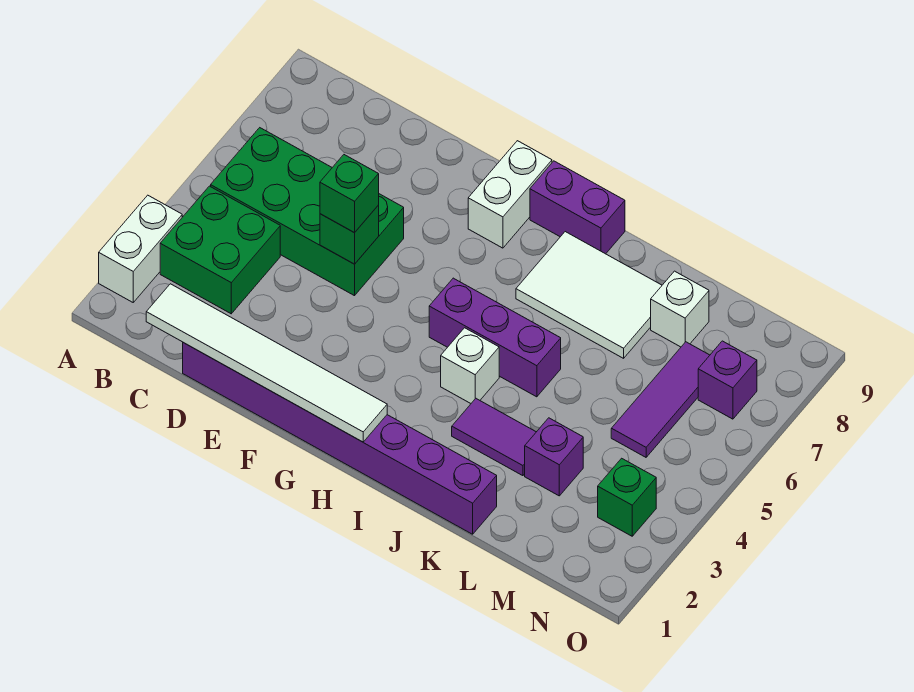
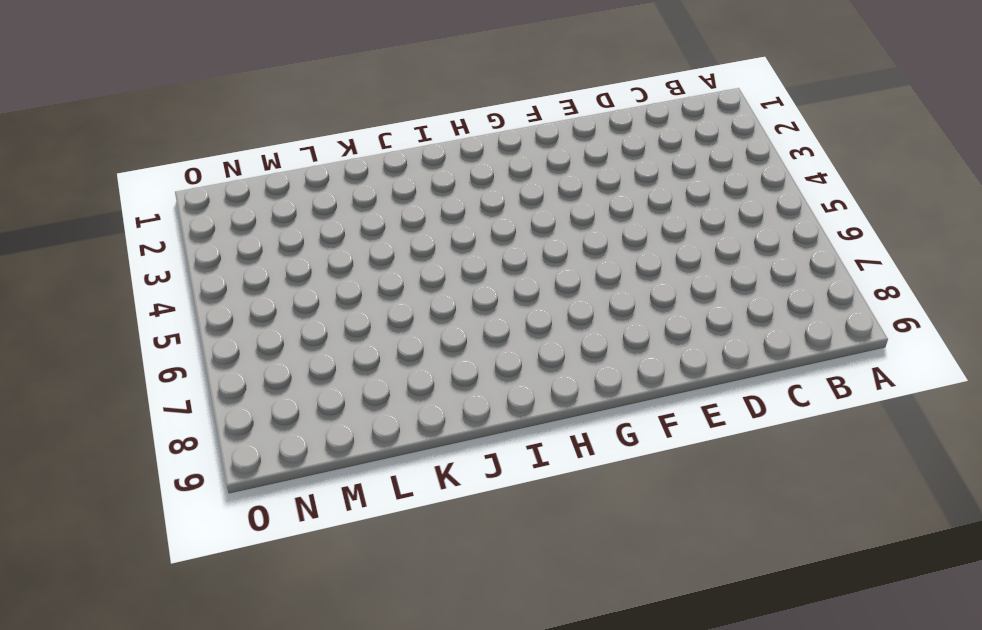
none -> white brick A2:A3 level 1
none -> green brick B3:C4 level 1
none -> green brick B5:E6 level 1

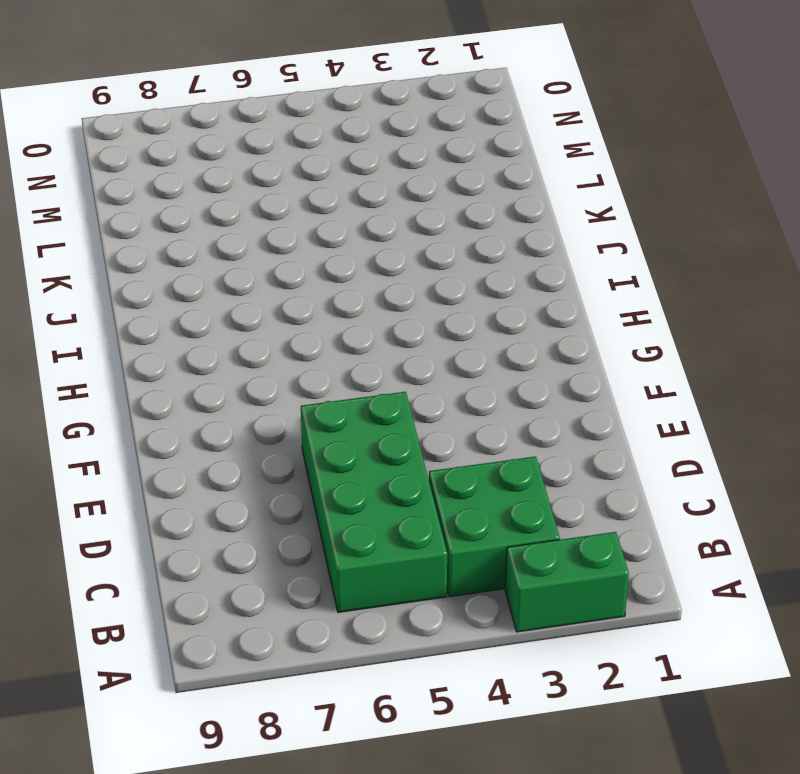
green brick A2:A3 level 1 -> white brick A2:A3 level 1
none -> purple brick D1:K1 level 1
none -> white brick G8:G9 level 1
none -> purple brick H5:J5 level 1

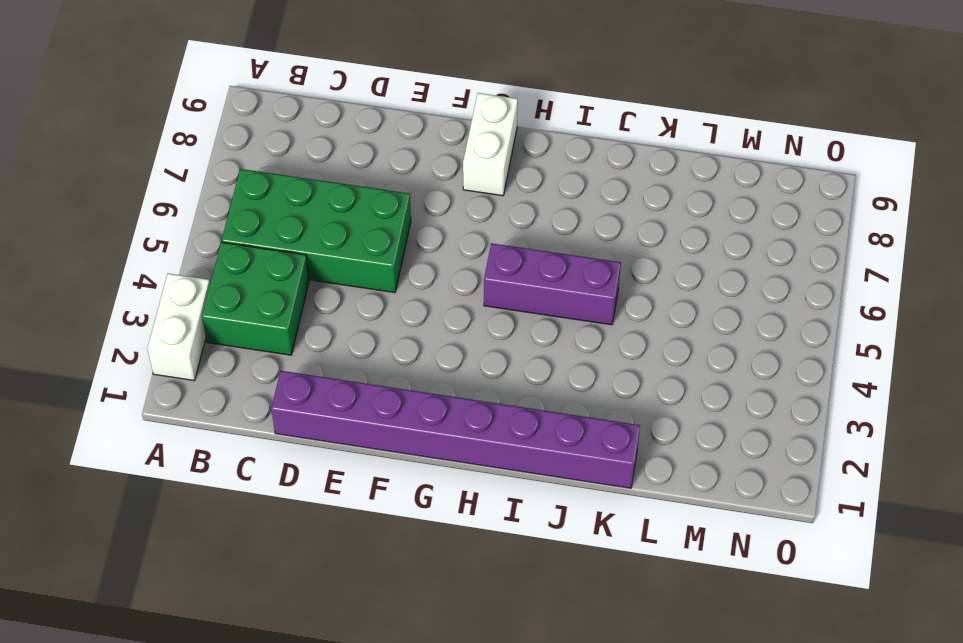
none -> purple brick H9:I9 level 1
none -> white brick I4 level 1
none -> white tile I7:K8 level 1

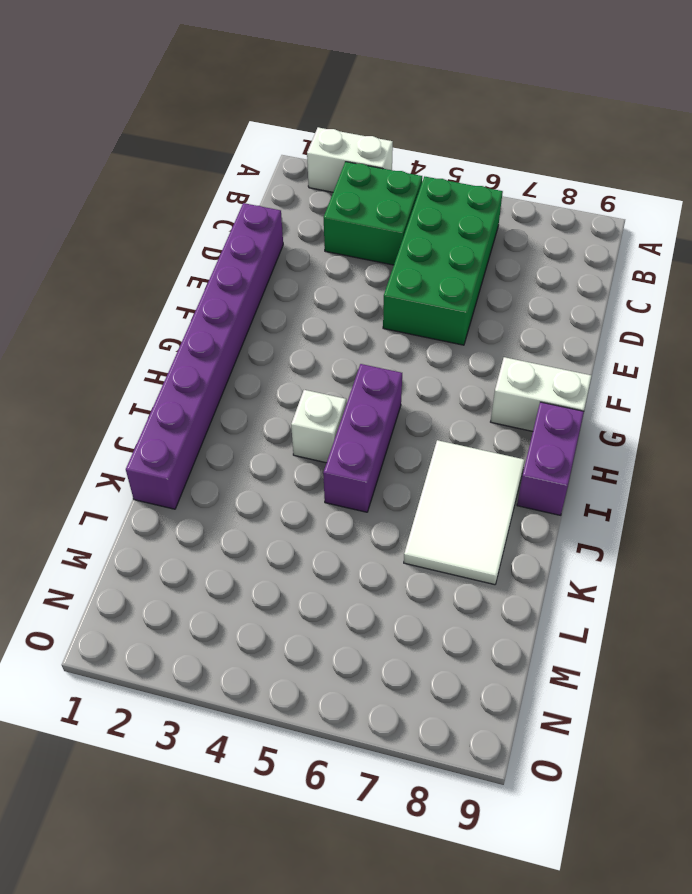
none -> purple tile J3:K3 level 1
none -> purple brick L3 level 1
none -> white brick L8 level 1

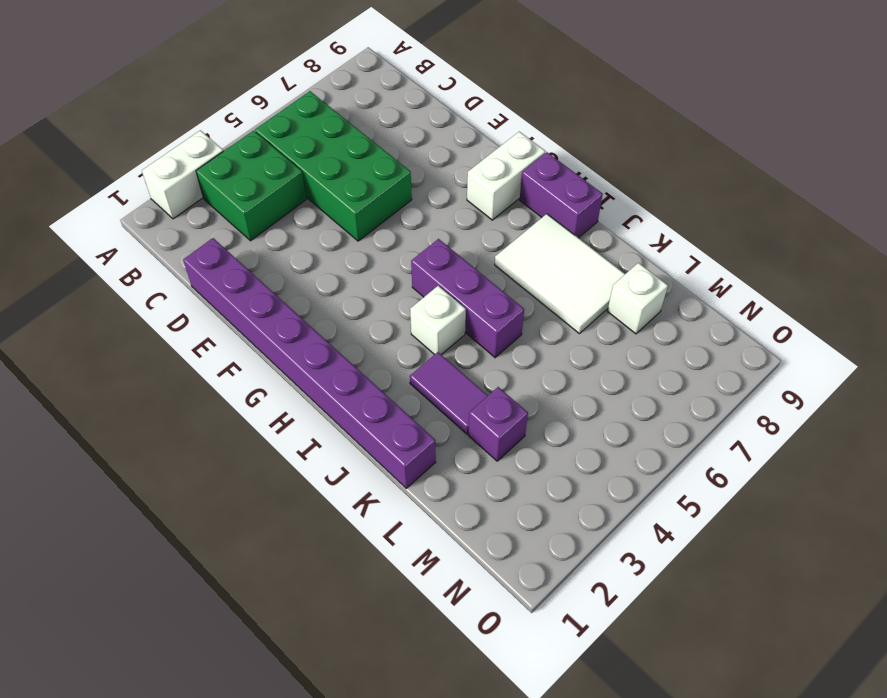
none -> purple tile M5:M7 level 1
none -> green brick N3 level 1
none -> purple brick N7 level 1

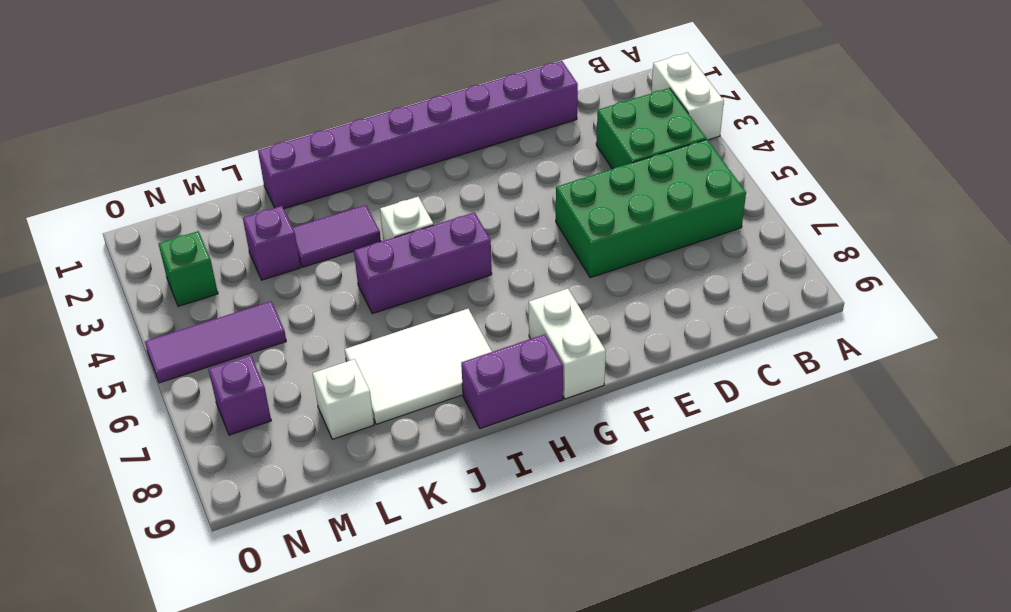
purple tile M5:O5 level 1 -> purple tile M5:M7 level 1
none -> white tile C1:H1 level 2
none -> green brick E5 level 2
none -> green brick E5 level 3

